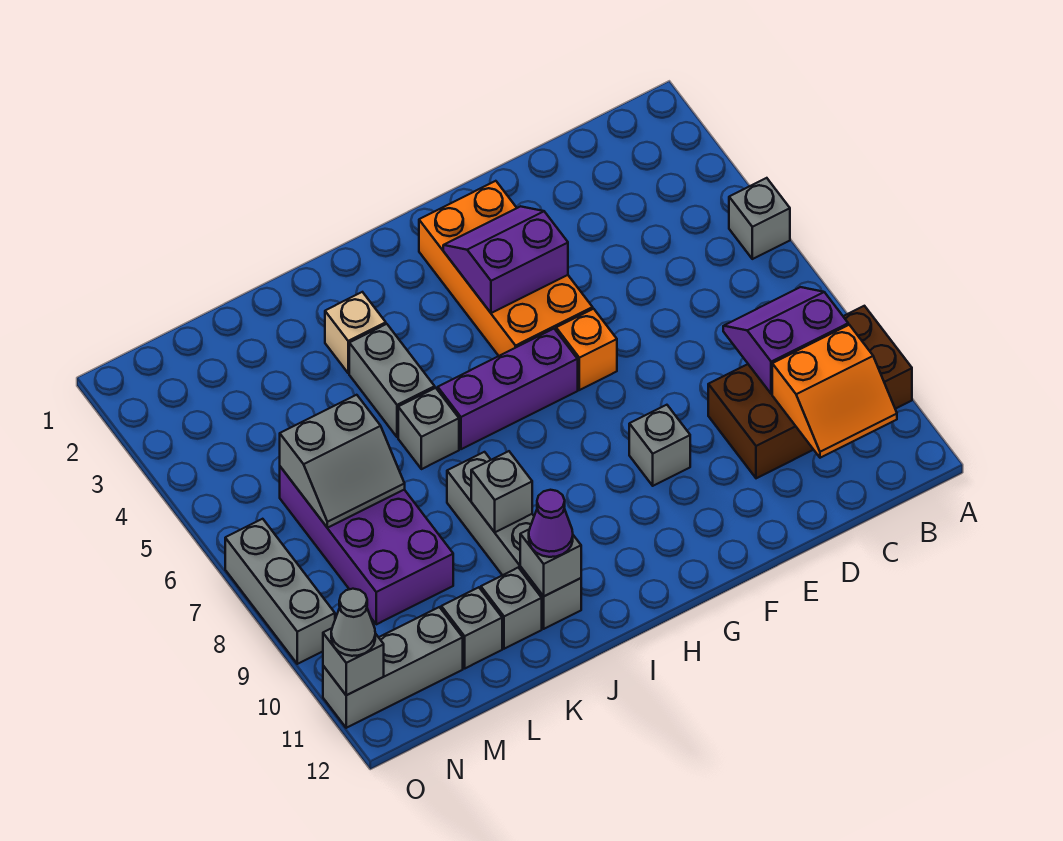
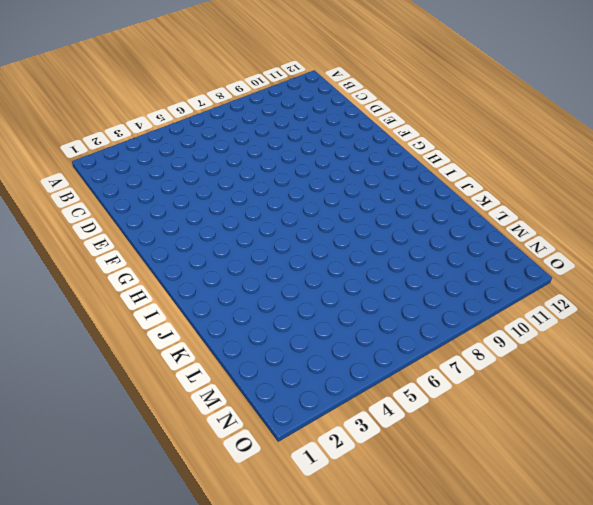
none -> grey brick A5 level 1
none -> brown brick A9:D10 level 1
none -> orange brick F2:G5 level 1

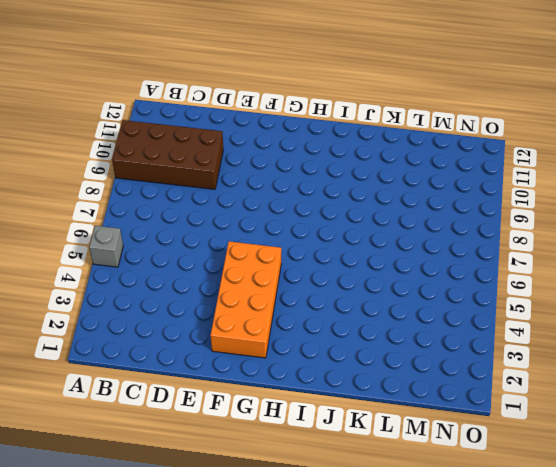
none -> orange brick F6 level 1
none -> grey brick F9 level 1
none -> purple brick G6:I6 level 1

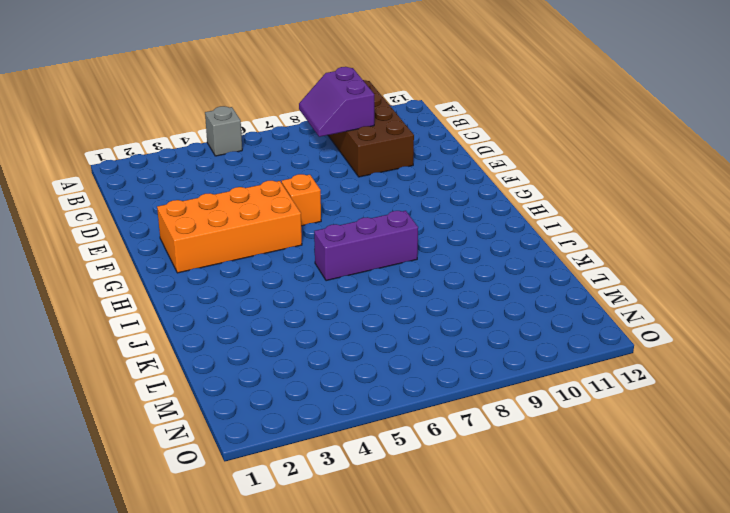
purple brick I6:I8 level 1 -> purple brick G6:I6 level 1
none -> grey brick F9 level 1
none -> tan brick J3 level 1
none -> grey brick J4:J5 level 1

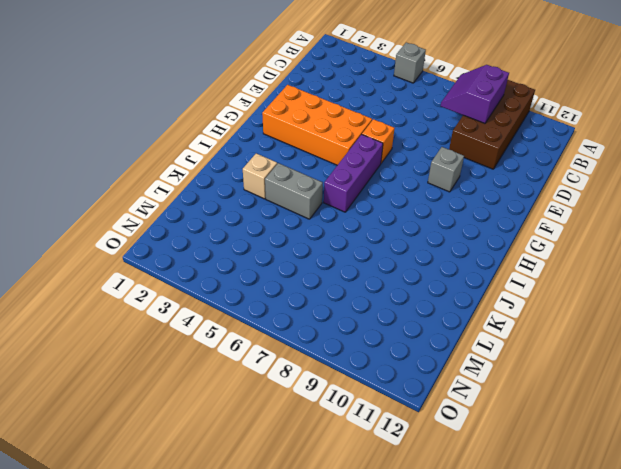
none -> grey brick J6 level 1
none -> grey brick J8:J11 level 1
none -> grey brick K11 level 1

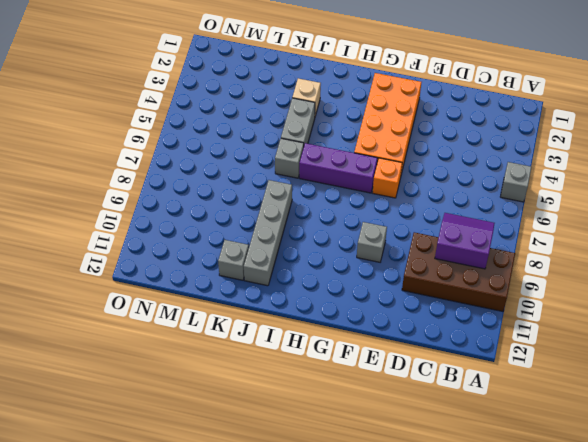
none -> purple brick L6:M9 level 1
none -> grey brick L11 level 1
none -> grey brick M11:O11 level 1

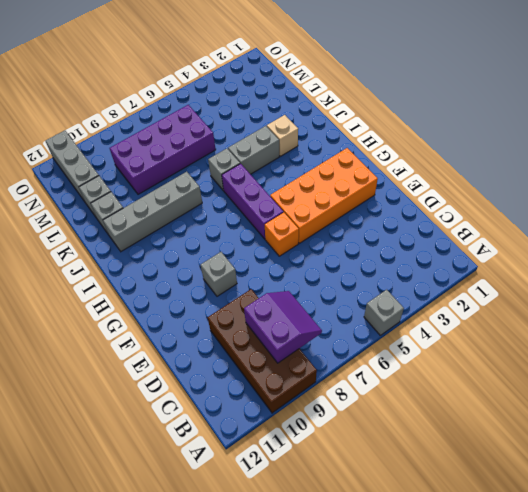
none -> grey brick O7:O9 level 1
none -> orange slope B10:C11 level 2 top 10
none -> purple slope F3:G4 level 2 top 4

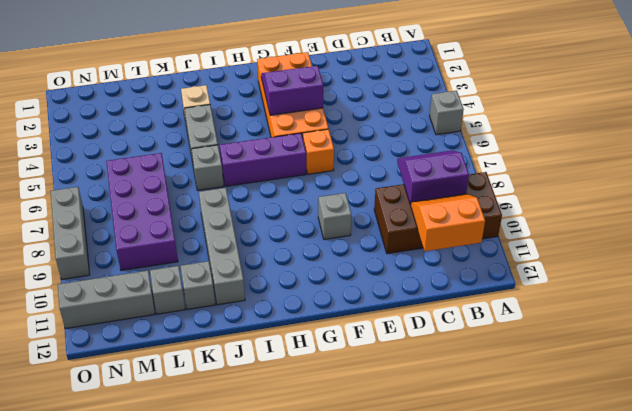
orange slope B10:C11 level 2 top 11 -> orange slope B10:C11 level 2 top 10
none -> grey brick J9 level 2
none -> grey brick J11 level 2
none -> grey slope L6:M7 level 2 top 6

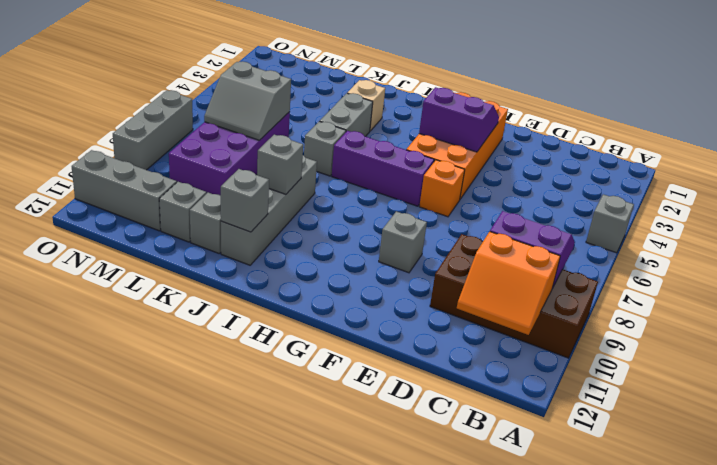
none -> grey brick O11 level 2
none -> purple cone J11 level 3
none -> grey cone O11 level 3

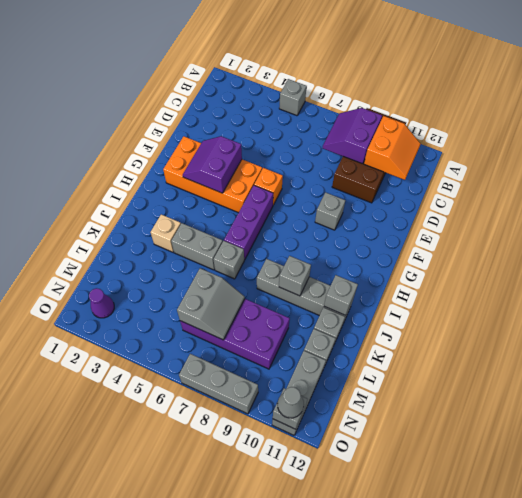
purple cone N2 level 1 -> purple cone J11 level 3

